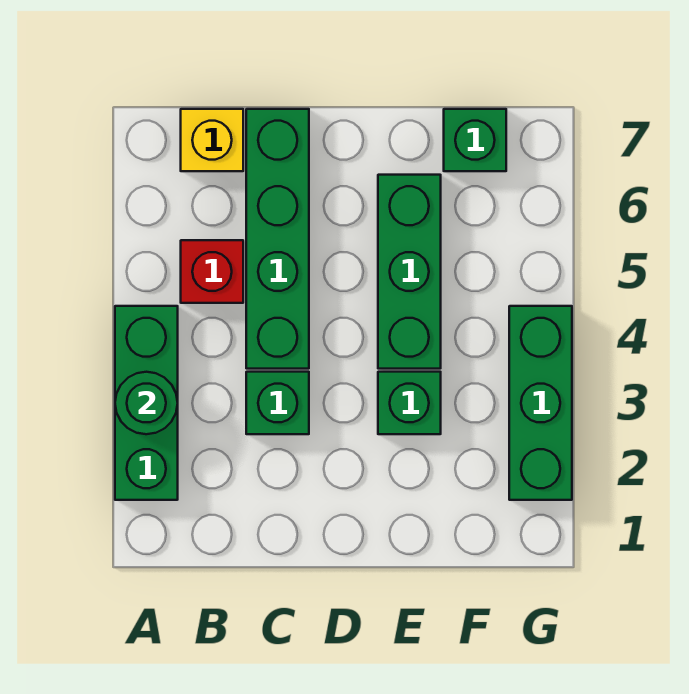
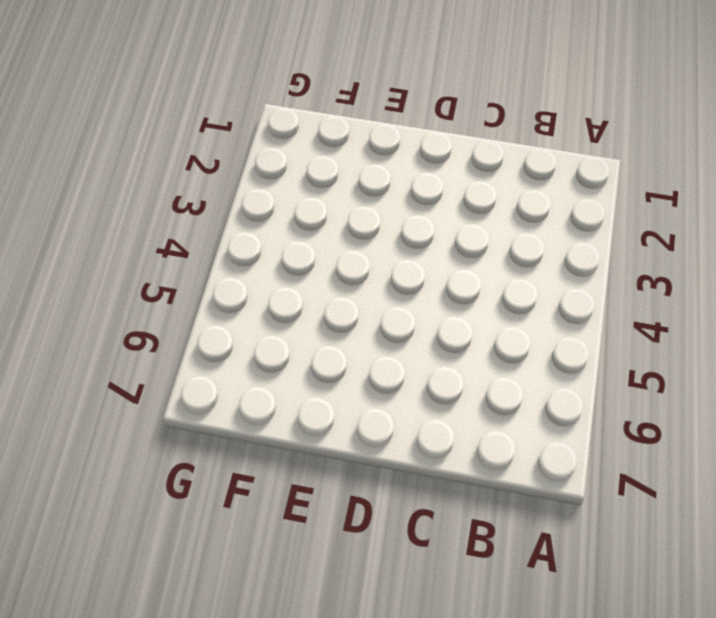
none -> green brick A2:A4 level 1
none -> red brick B5 level 1

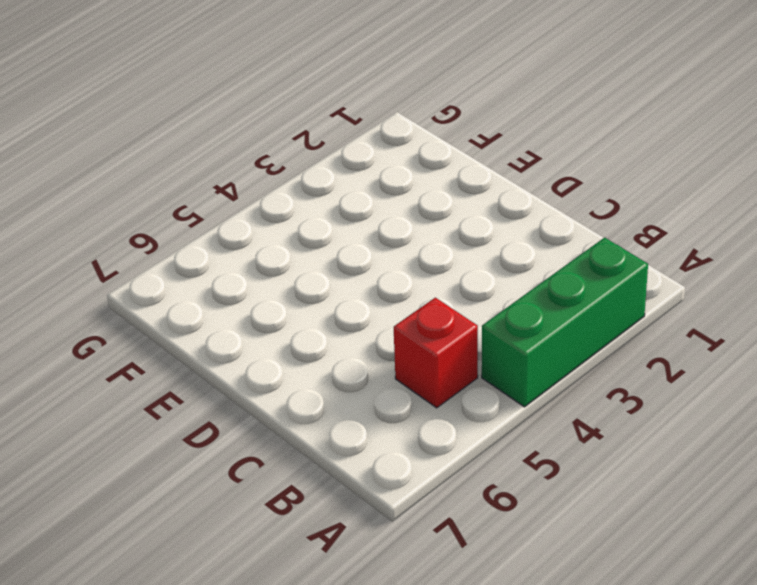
none -> yellow brick B7 level 1
none -> green brick C3 level 1

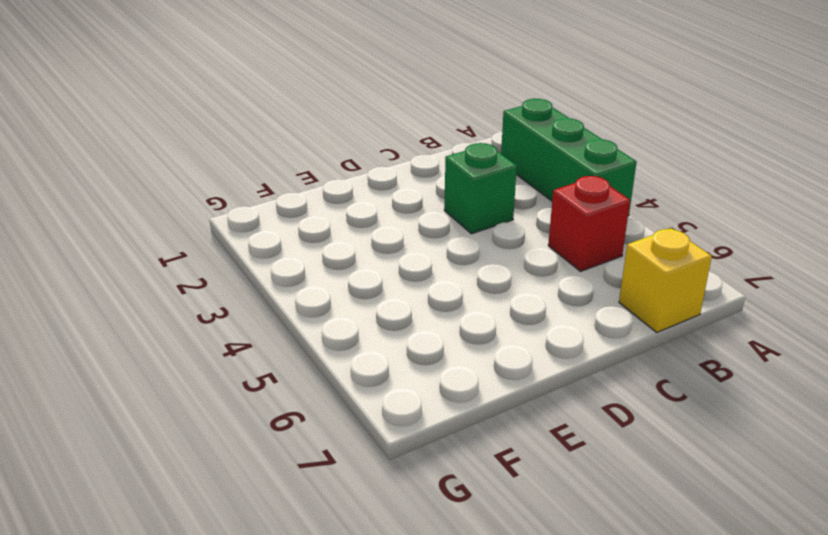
none -> green brick C4:C7 level 1
none -> green brick E3 level 1

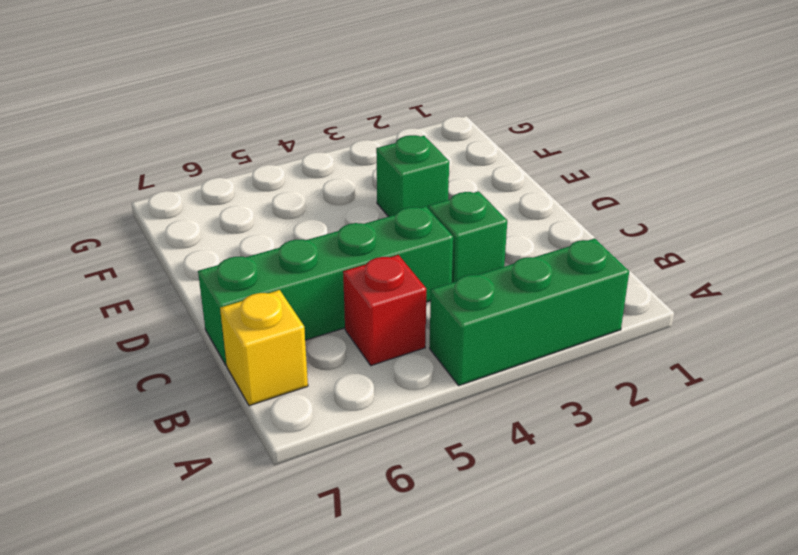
none -> green brick E4:E6 level 1
none -> green brick F7 level 1

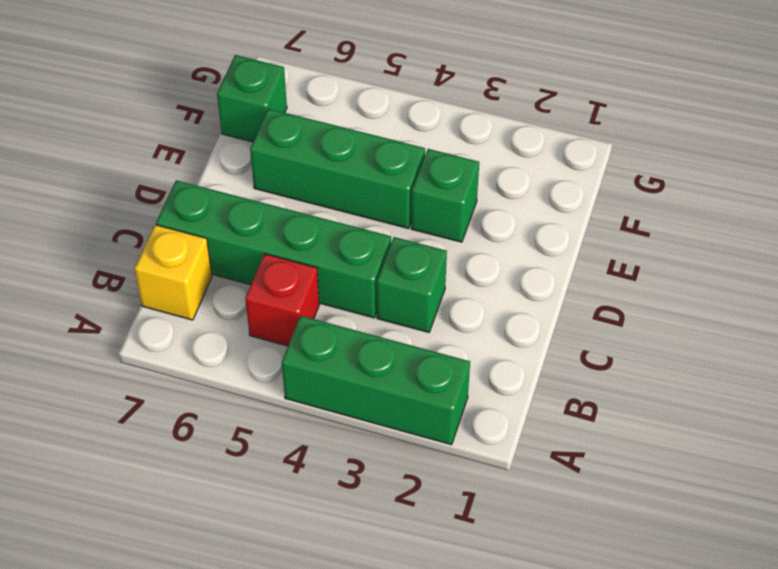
none -> green brick G2:G4 level 1
none -> green round brick A3 level 2

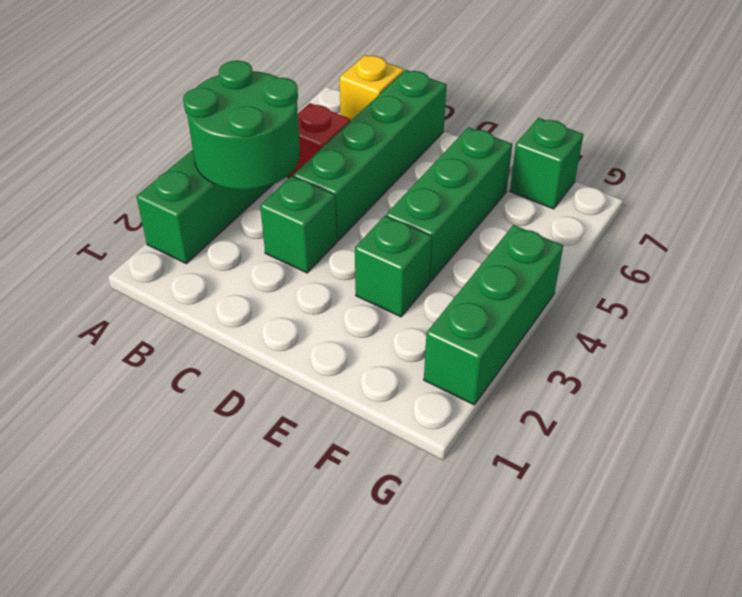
green round brick A3:B4 level 2 -> green round brick A3 level 2

